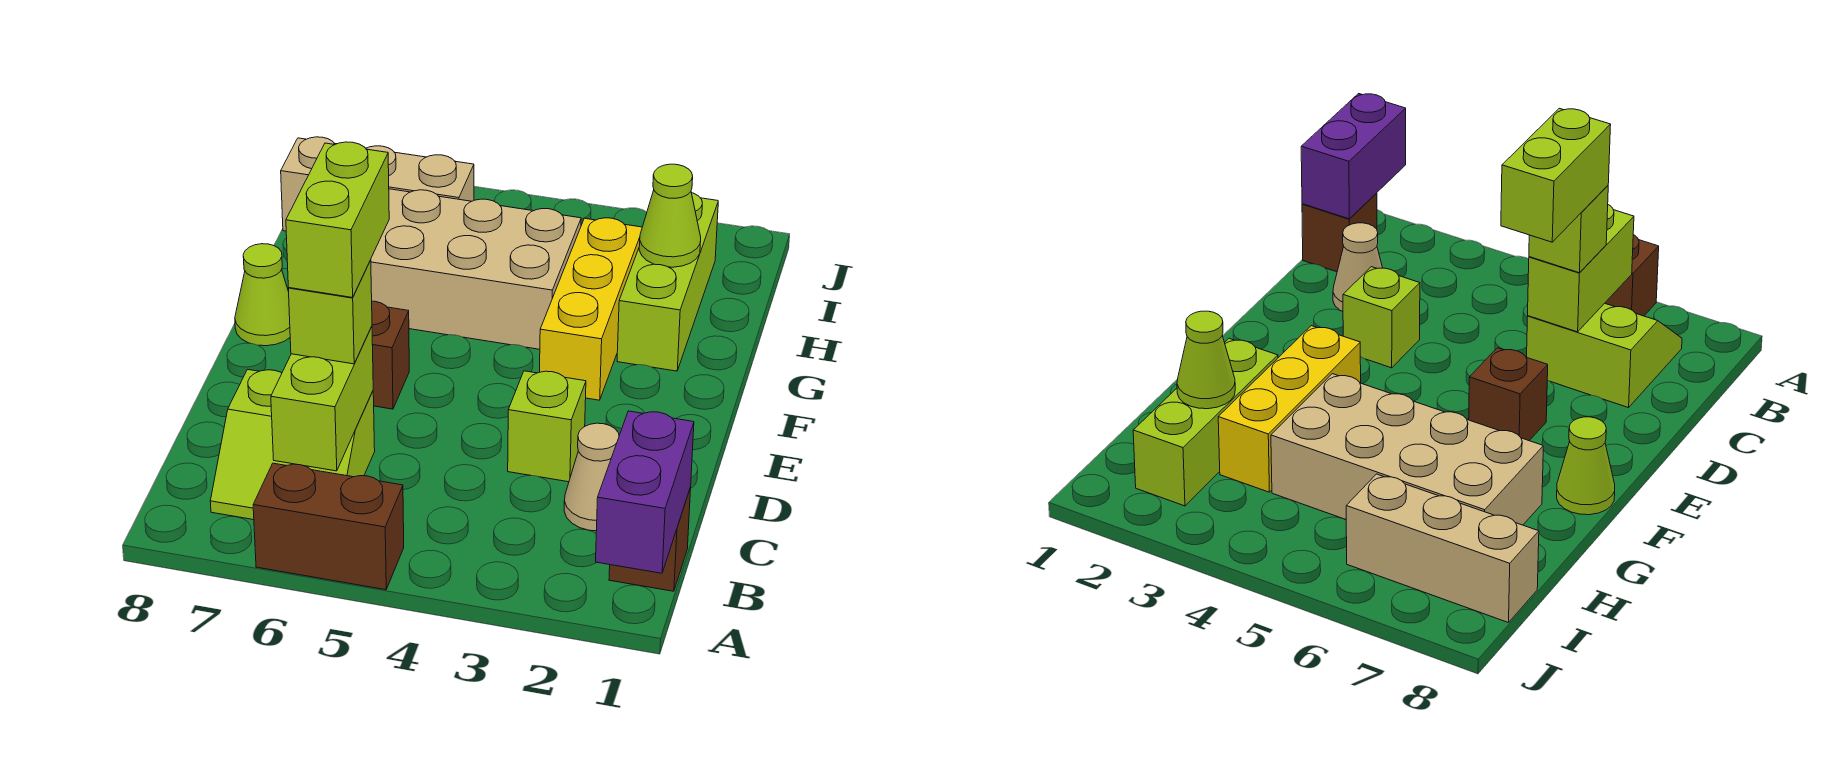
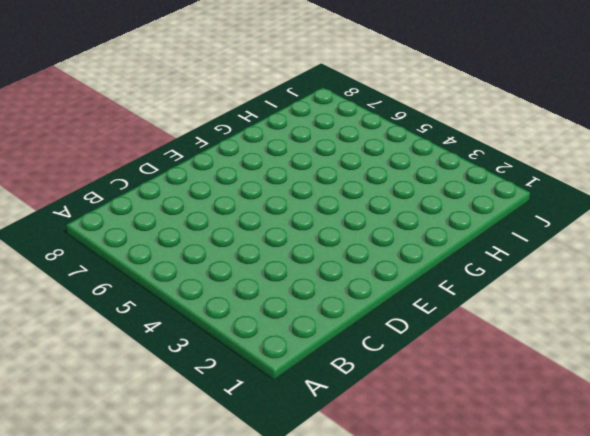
none -> brown brick A5:A6 level 1
none -> brown brick B1 level 1
none -> lime slope B6:C7 level 1 top C

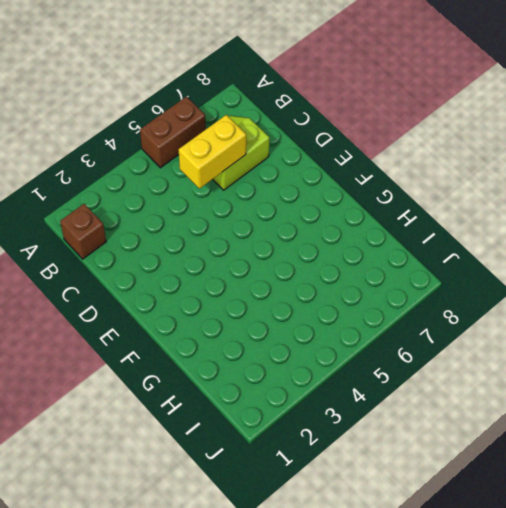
yellow brick C5:C6 level 2 -> lime brick B6:C6 level 2
none -> tan cone C2 level 1
none -> lime brick D3 level 1
none -> brown brick E6 level 1

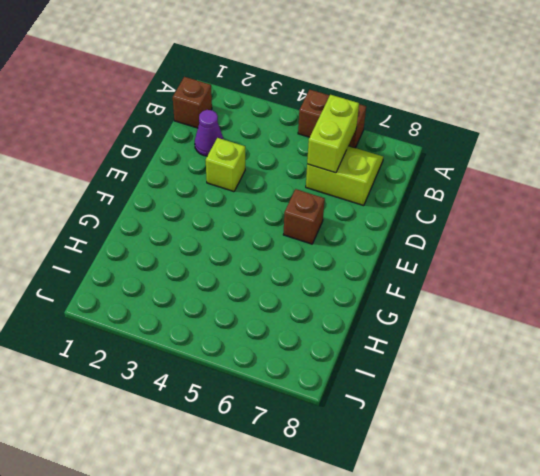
purple cone C2 level 1 -> tan cone C2 level 1
none -> yellow brick F3:H3 level 1
none -> lime cone F8 level 1
none -> lime brick G2:I2 level 1

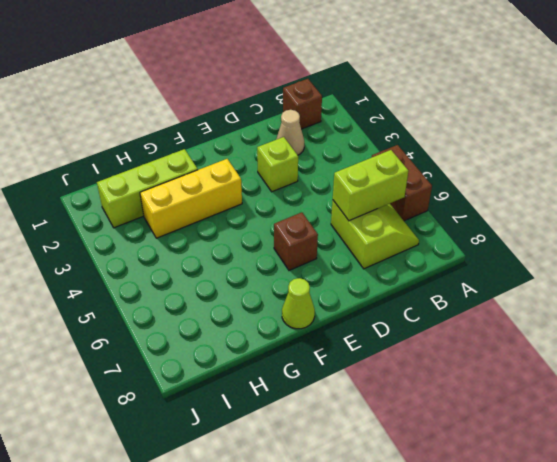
none -> tan brick G4:H7 level 1
none -> tan brick I6:I8 level 1
none -> purple brick A1:B1 level 2

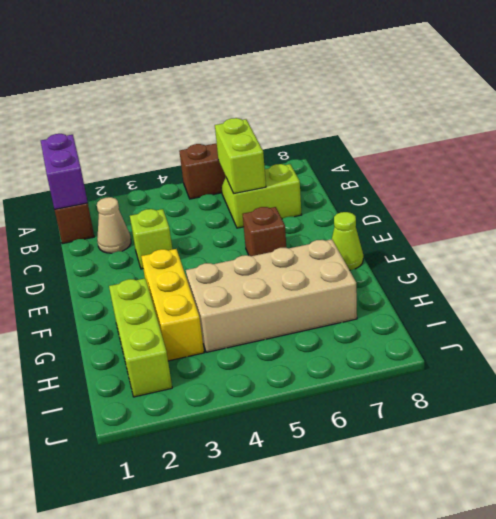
none -> tan brick I6:I8 level 1
none -> lime cone H2 level 2
none -> lime brick C6 level 3

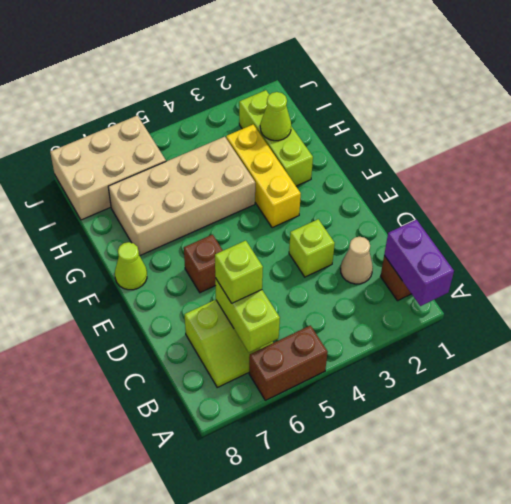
tan brick I6:J8 level 1 -> tan brick I6:I8 level 1
none -> lime brick C6:D6 level 4

